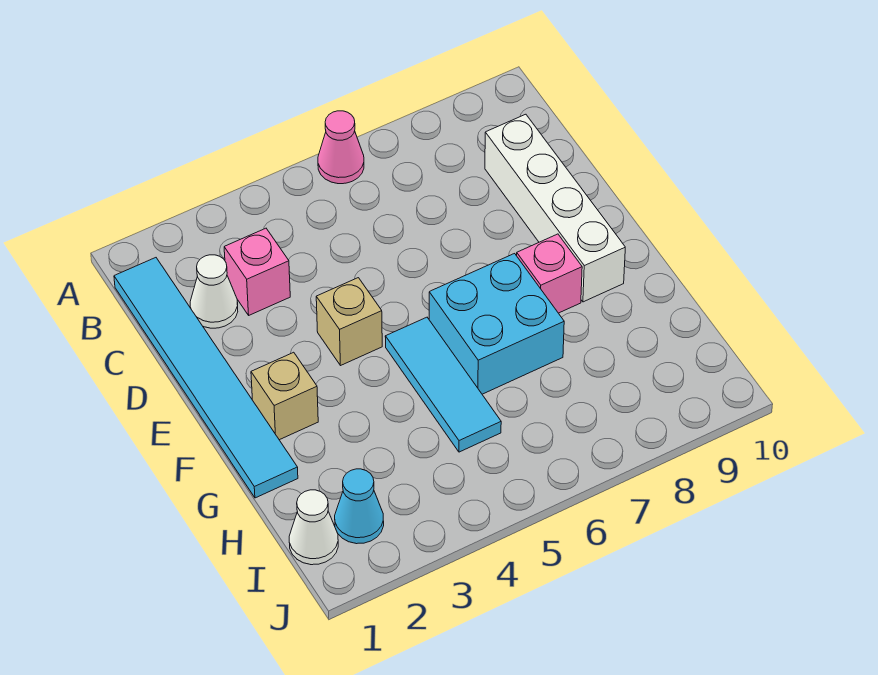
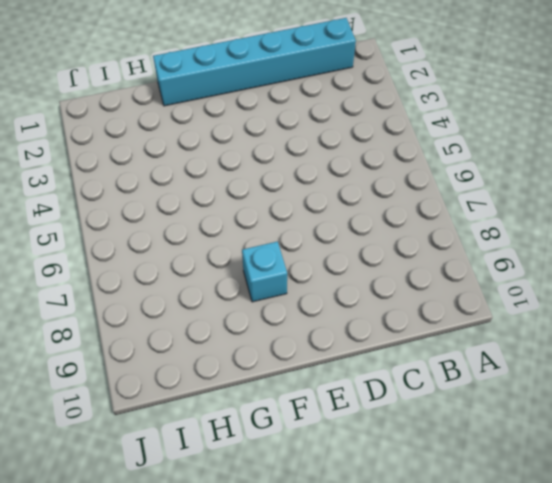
cyan brick B1:G1 level 1 -> cyan tile B1:G1 level 1
cyan brick F8 level 1 -> pink brick F8 level 1
none -> pink cone A6 level 1
none -> white cone C2 level 1
none -> pink brick C3 level 1

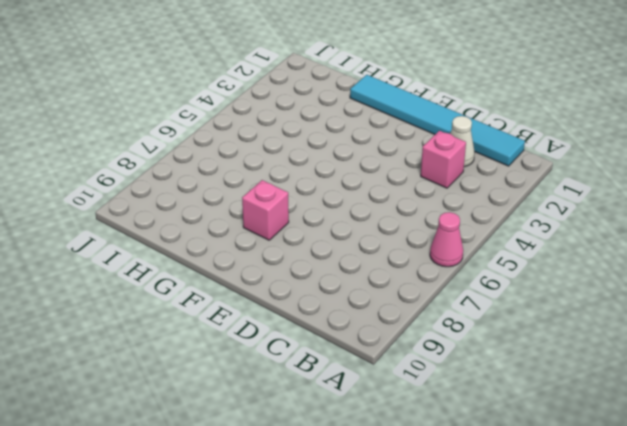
none -> white brick C9:F9 level 1
none -> tan brick E4 level 1
none -> tan brick F2 level 1

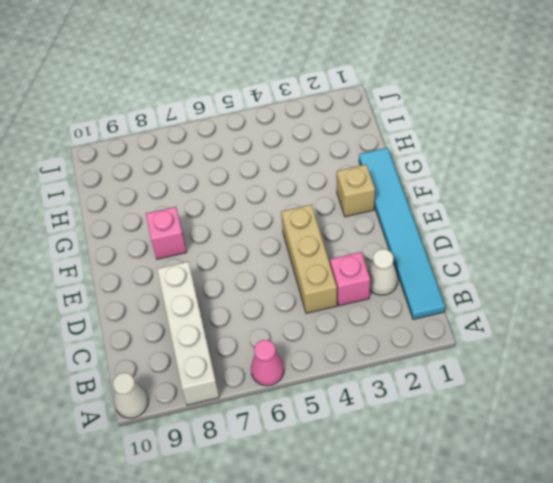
white brick A8:D8 level 1 -> white brick C9:F9 level 1
white cone A10 level 1 -> white cone I1 level 1
tan brick C4:E4 level 1 -> tan brick E4 level 1
none -> cyan tile F5:H5 level 1
none -> cyan brick F6:G7 level 1
none -> cyan cone I2 level 1

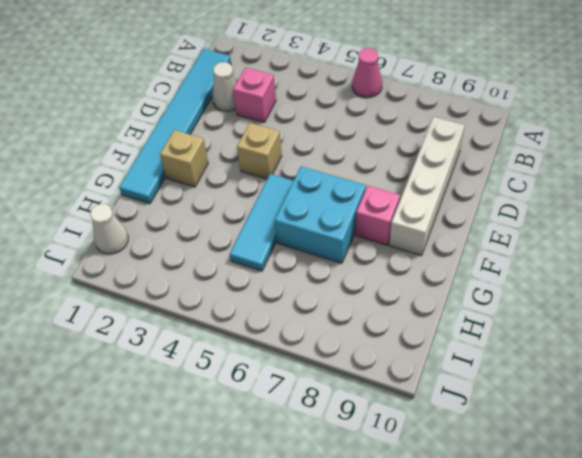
none -> cyan cone I2 level 1

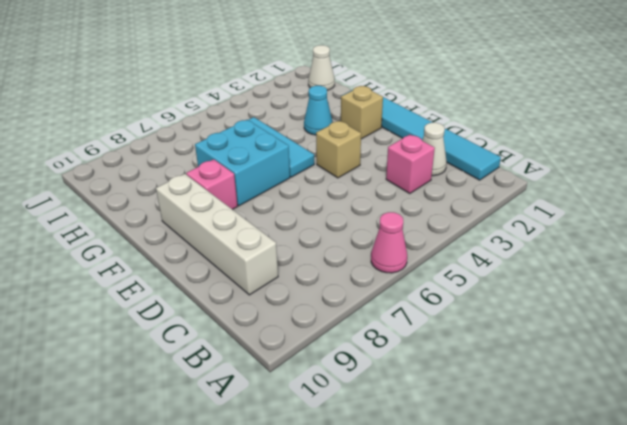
cyan cone G3 level 1 -> cyan cone I2 level 1

